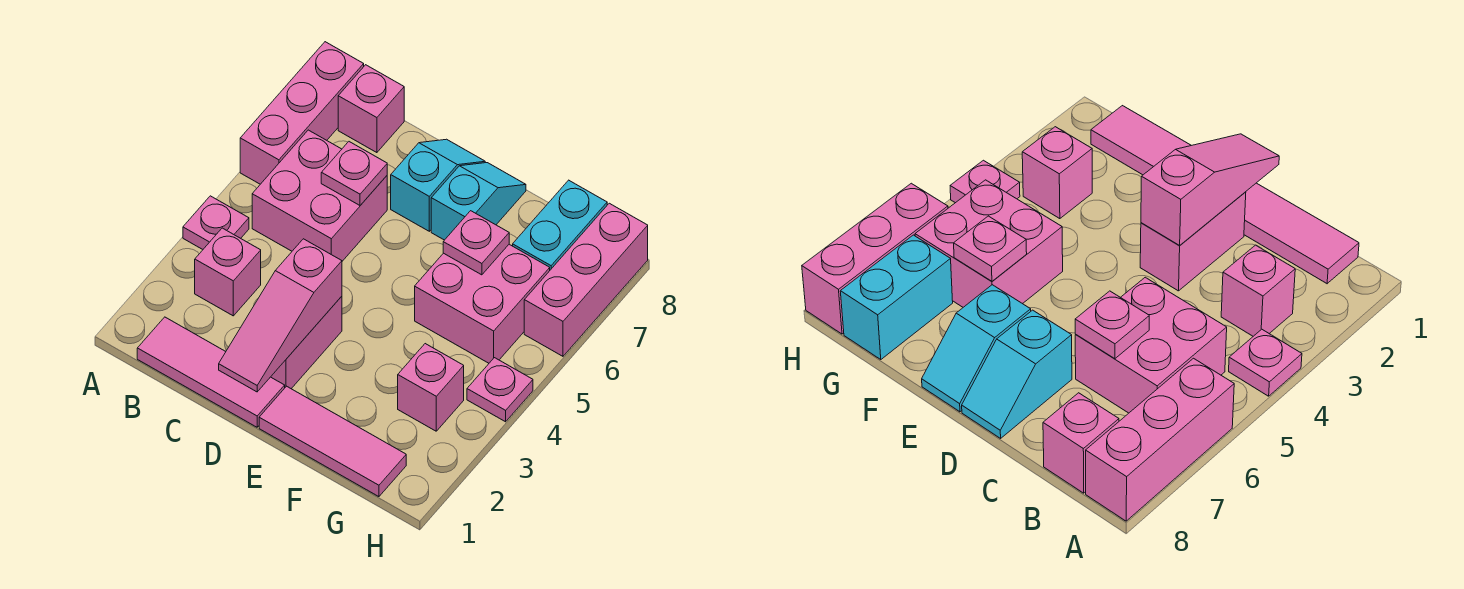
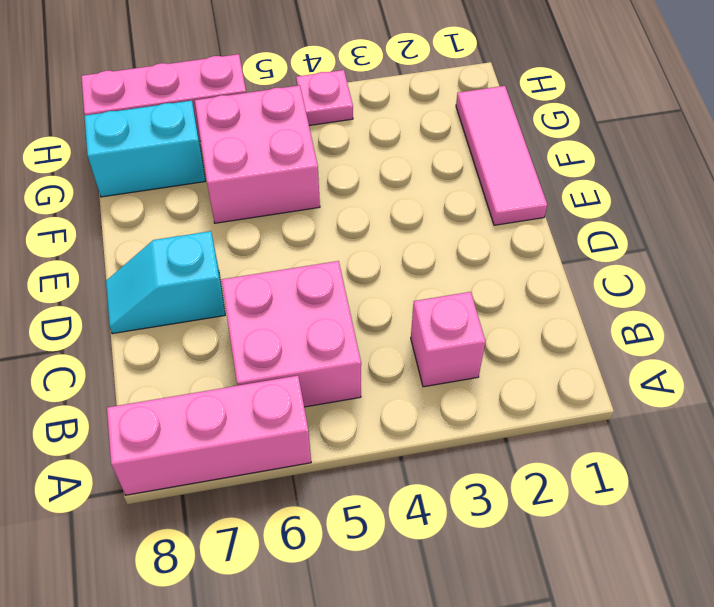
none -> pink plate A4 level 1
none -> pink tile B1:D1 level 1
none -> pink brick B8 level 1

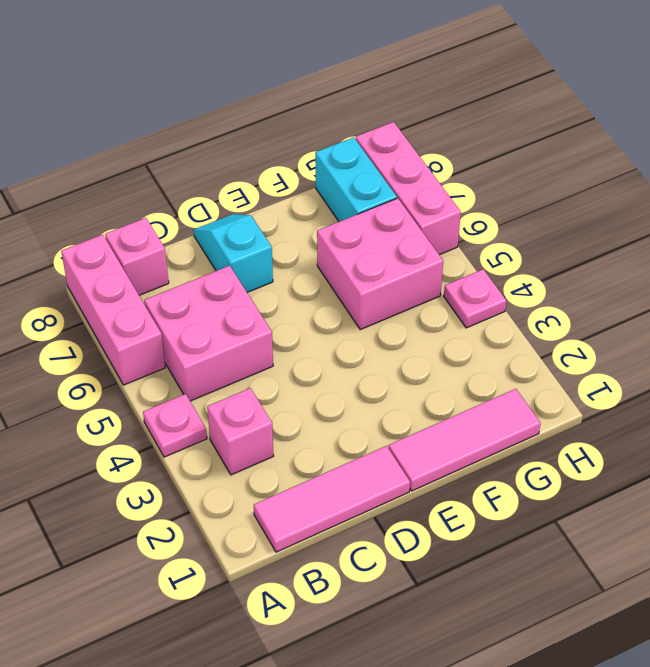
none -> pink brick D2:D3 level 1
none -> cyan slope E7:E8 level 1 top 7
none -> pink brick G3 level 1

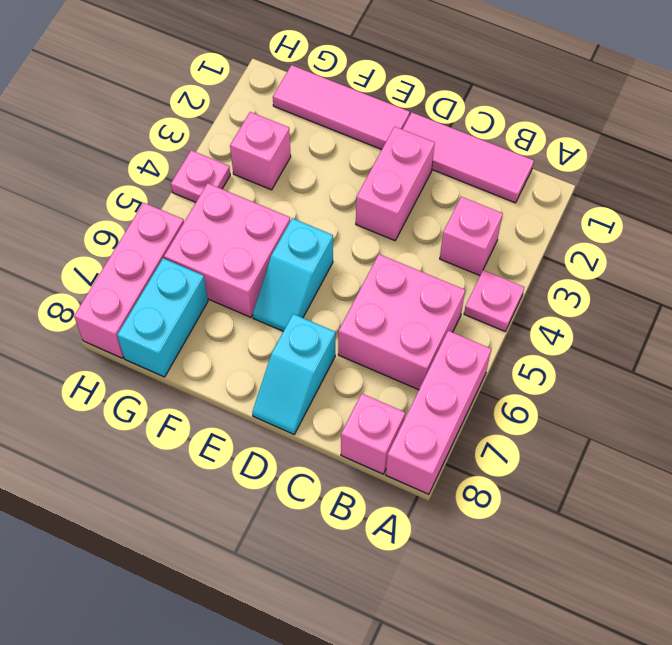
cyan slope E5:E6 level 1 top 5 -> cyan slope E7:E8 level 1 top 7
none -> pink plate C6 level 2
none -> pink slope D1:D3 level 2 top 3
none -> pink plate F6 level 2

